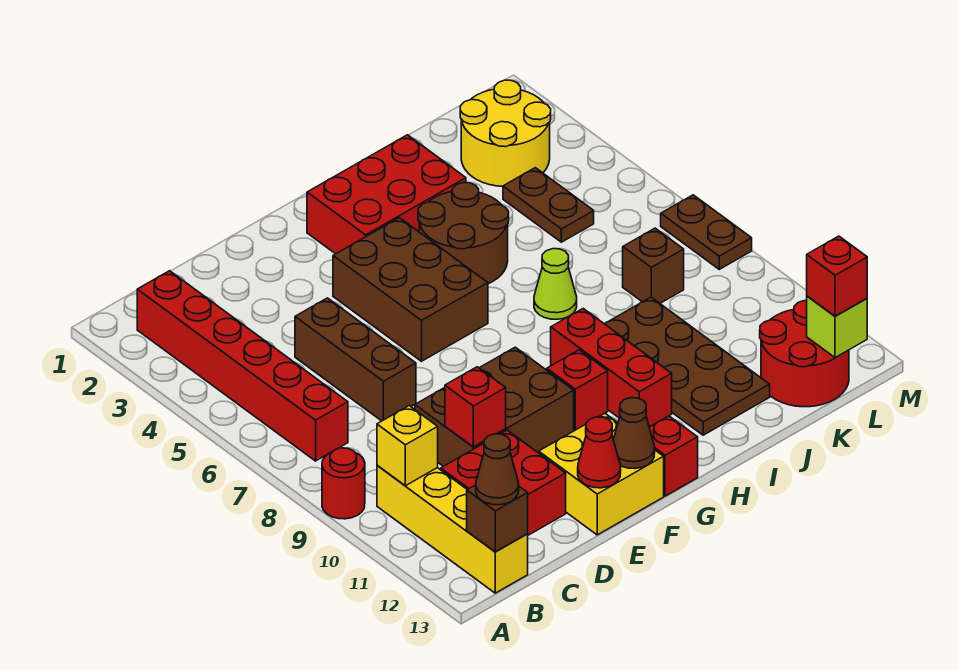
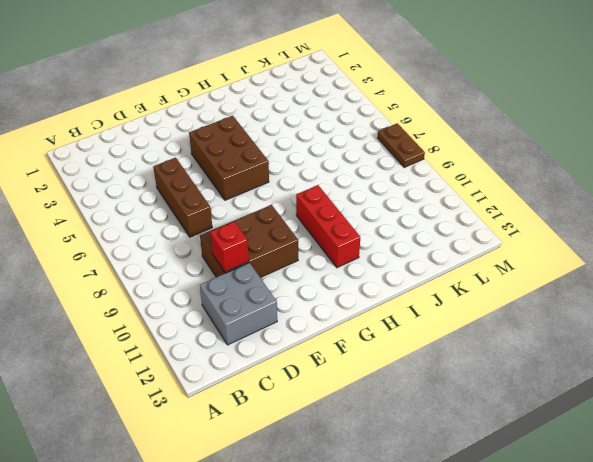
grey brick C11:D12 level 1 -> red brick C11:D12 level 1
none -> red round brick A9 level 1
none -> red brick B2:B7 level 1
none -> yellow brick B10:B13 level 1

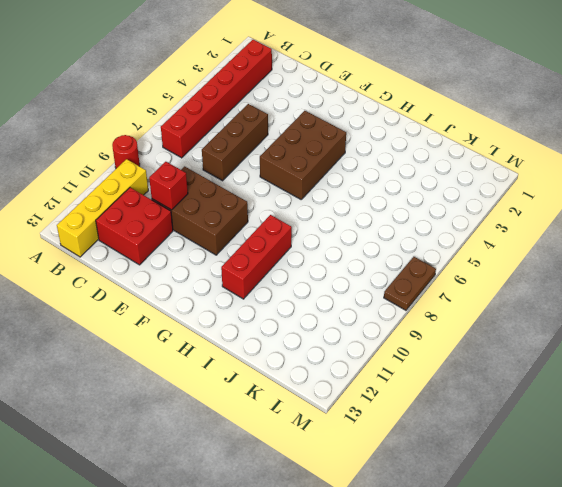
none -> yellow brick E12:F13 level 1
none -> red brick G2:I3 level 1
none -> red brick G10 level 1

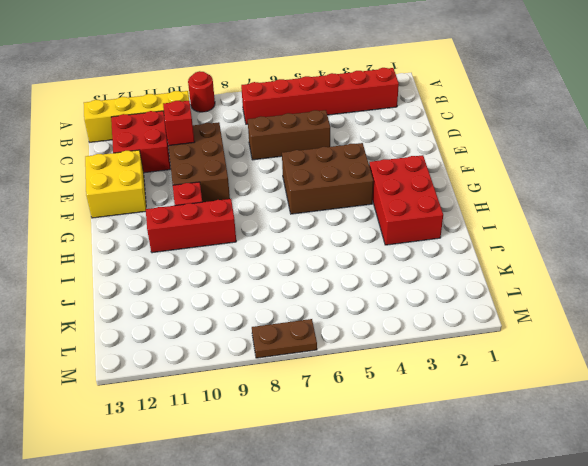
none -> red brick G13 level 1
none -> brown round brick H4:I5 level 1
none -> lime cone I7 level 1

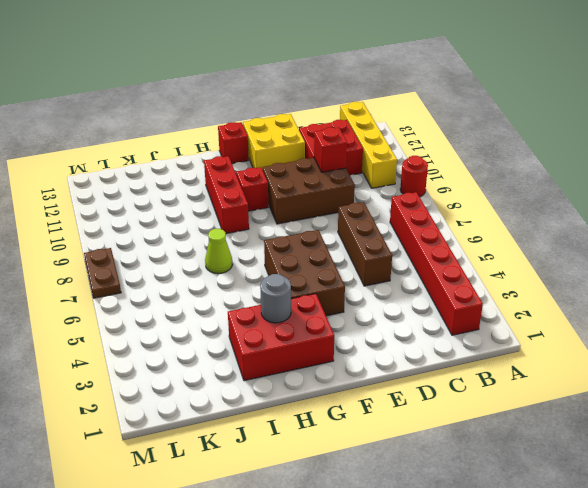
grey round brick H3 level 2 -> none
none -> brown round brick H4:I5 level 1
none -> brown plate I9:J12 level 1
none -> yellow round brick K2:L3 level 1

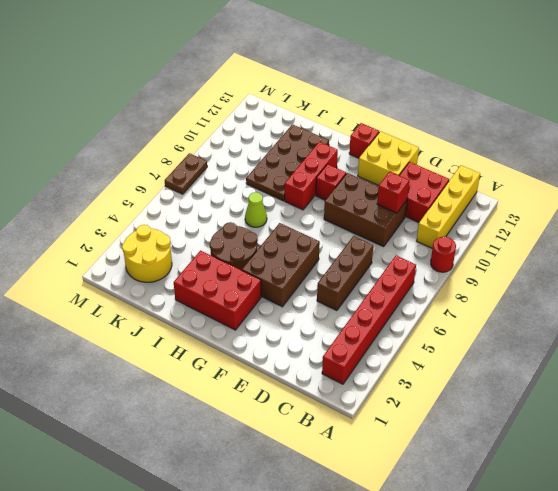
none -> brown plate K4:K5 level 1
none -> brown brick K8 level 1
none -> red round brick K12:L13 level 1

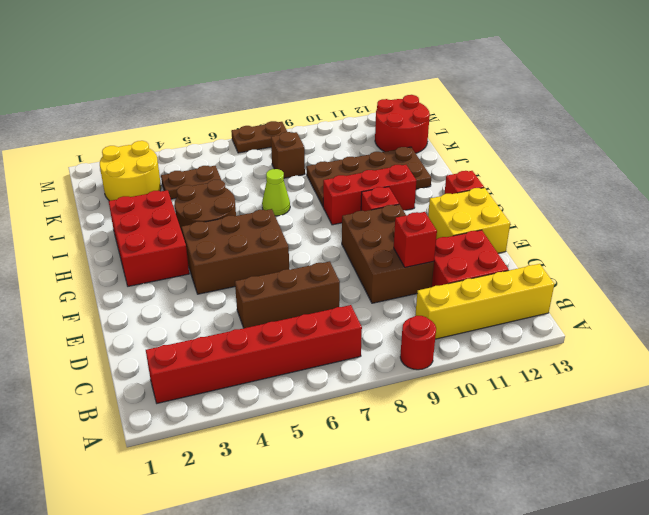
none -> yellow brick B10 level 2
none -> brown brick B13 level 2
none -> red cone E13 level 2

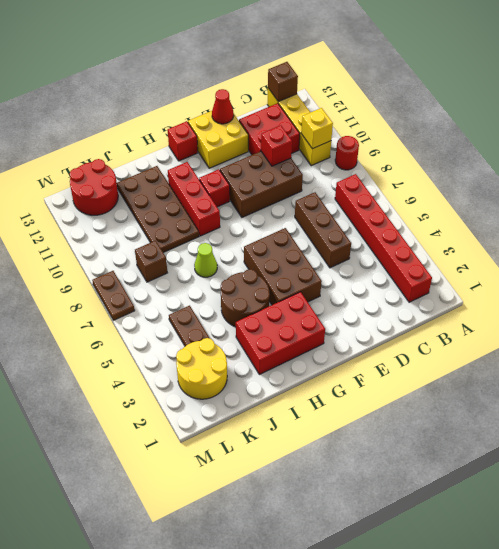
none -> brown cone F13 level 2
none -> lime brick L13 level 2
none -> brown cone B13 level 3

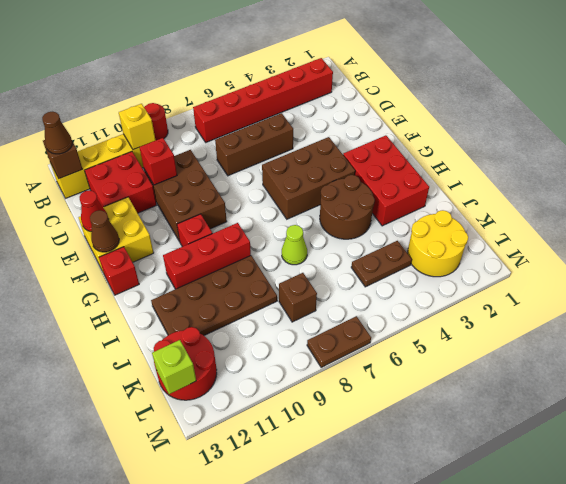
none -> red brick L13 level 3

